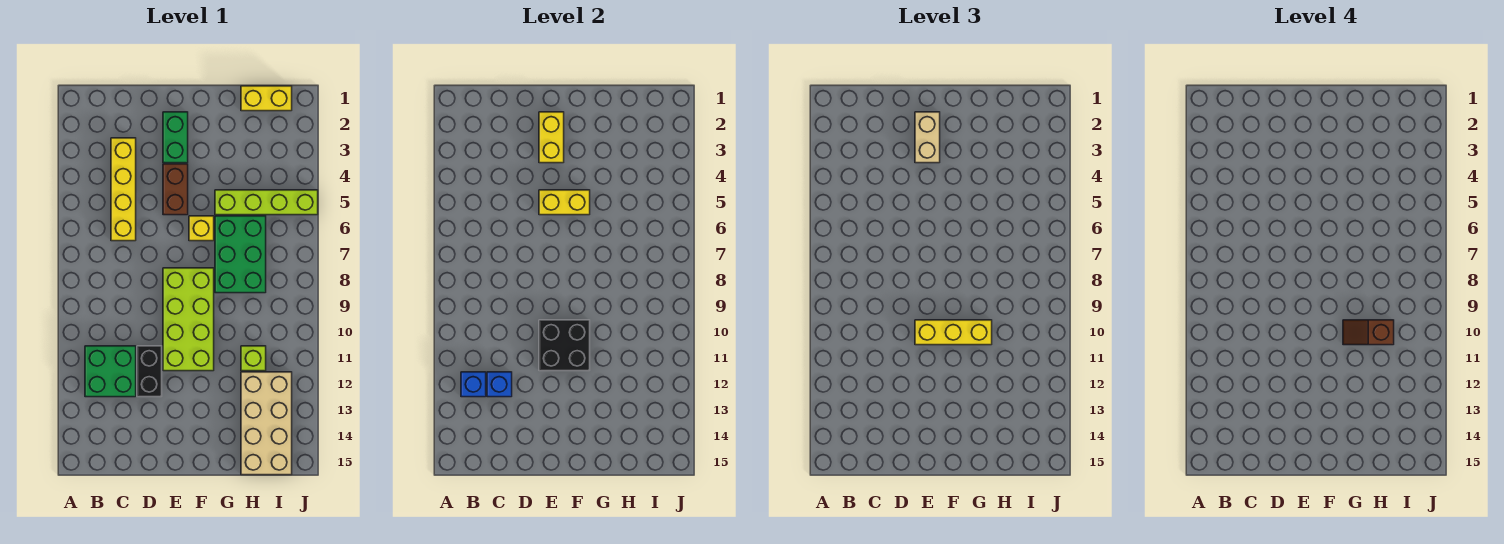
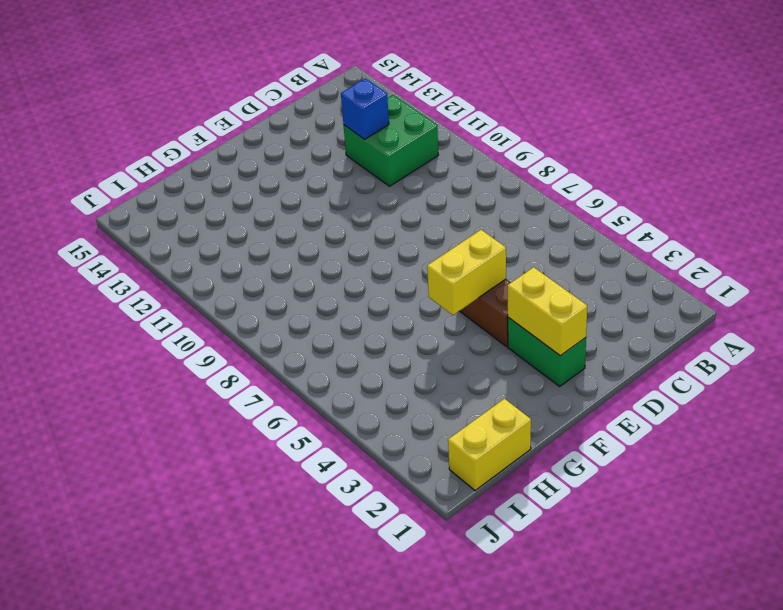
none -> yellow brick C3:C6 level 1
none -> black brick D11:D12 level 1
none -> lime brick E8:F11 level 1

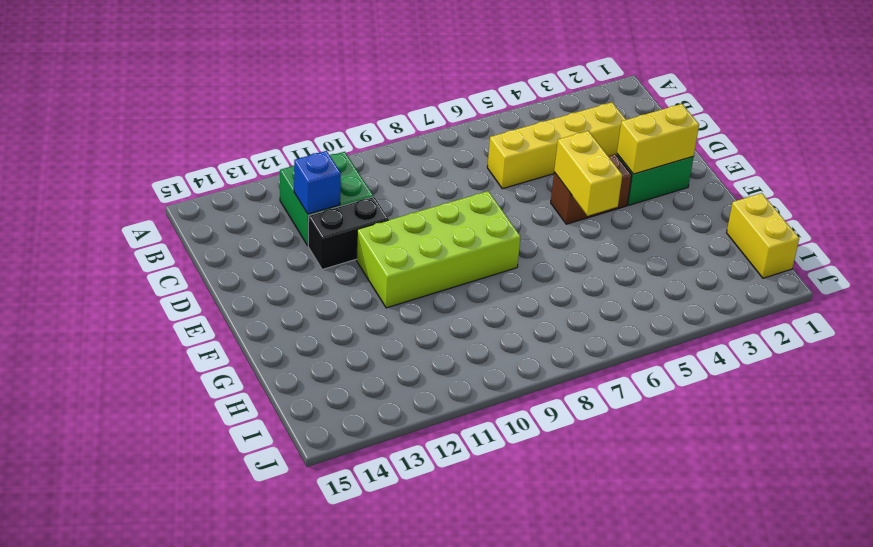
none -> yellow brick F6 level 1
none -> lime brick G5:J5 level 1
none -> green brick G6:H8 level 1

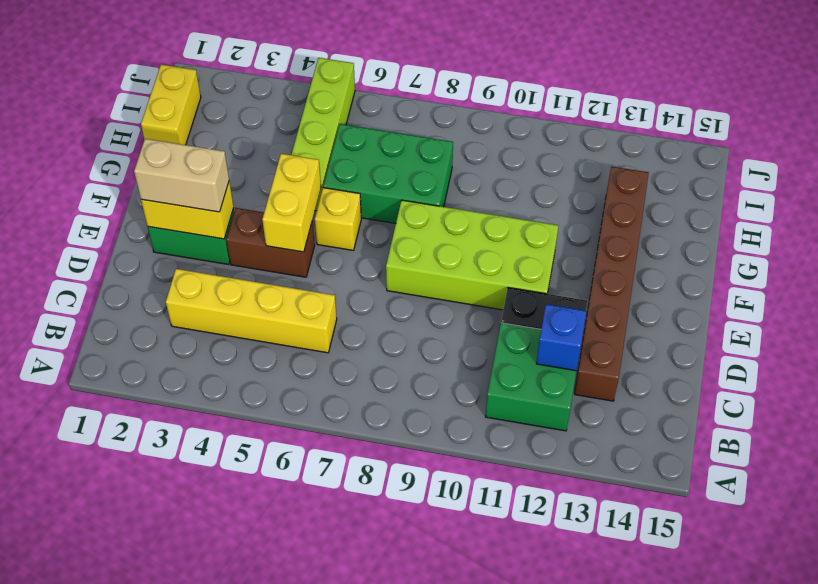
brown brick C13:H13 level 1 -> tan brick H12:I15 level 1
none -> lime brick H11 level 1
none -> blue brick B12 level 2
none -> black brick E10:F11 level 2

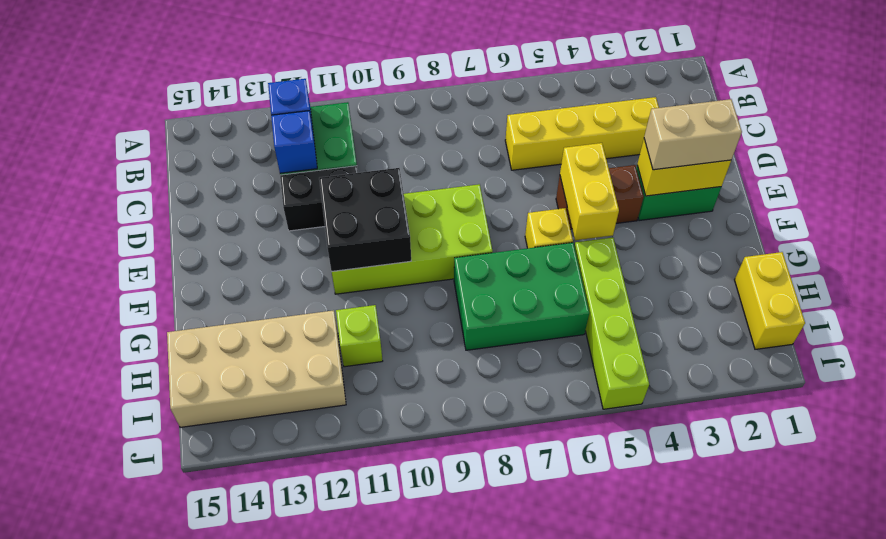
none -> yellow brick E10:G10 level 3
none -> brown slope G10:H10 level 4 top H

